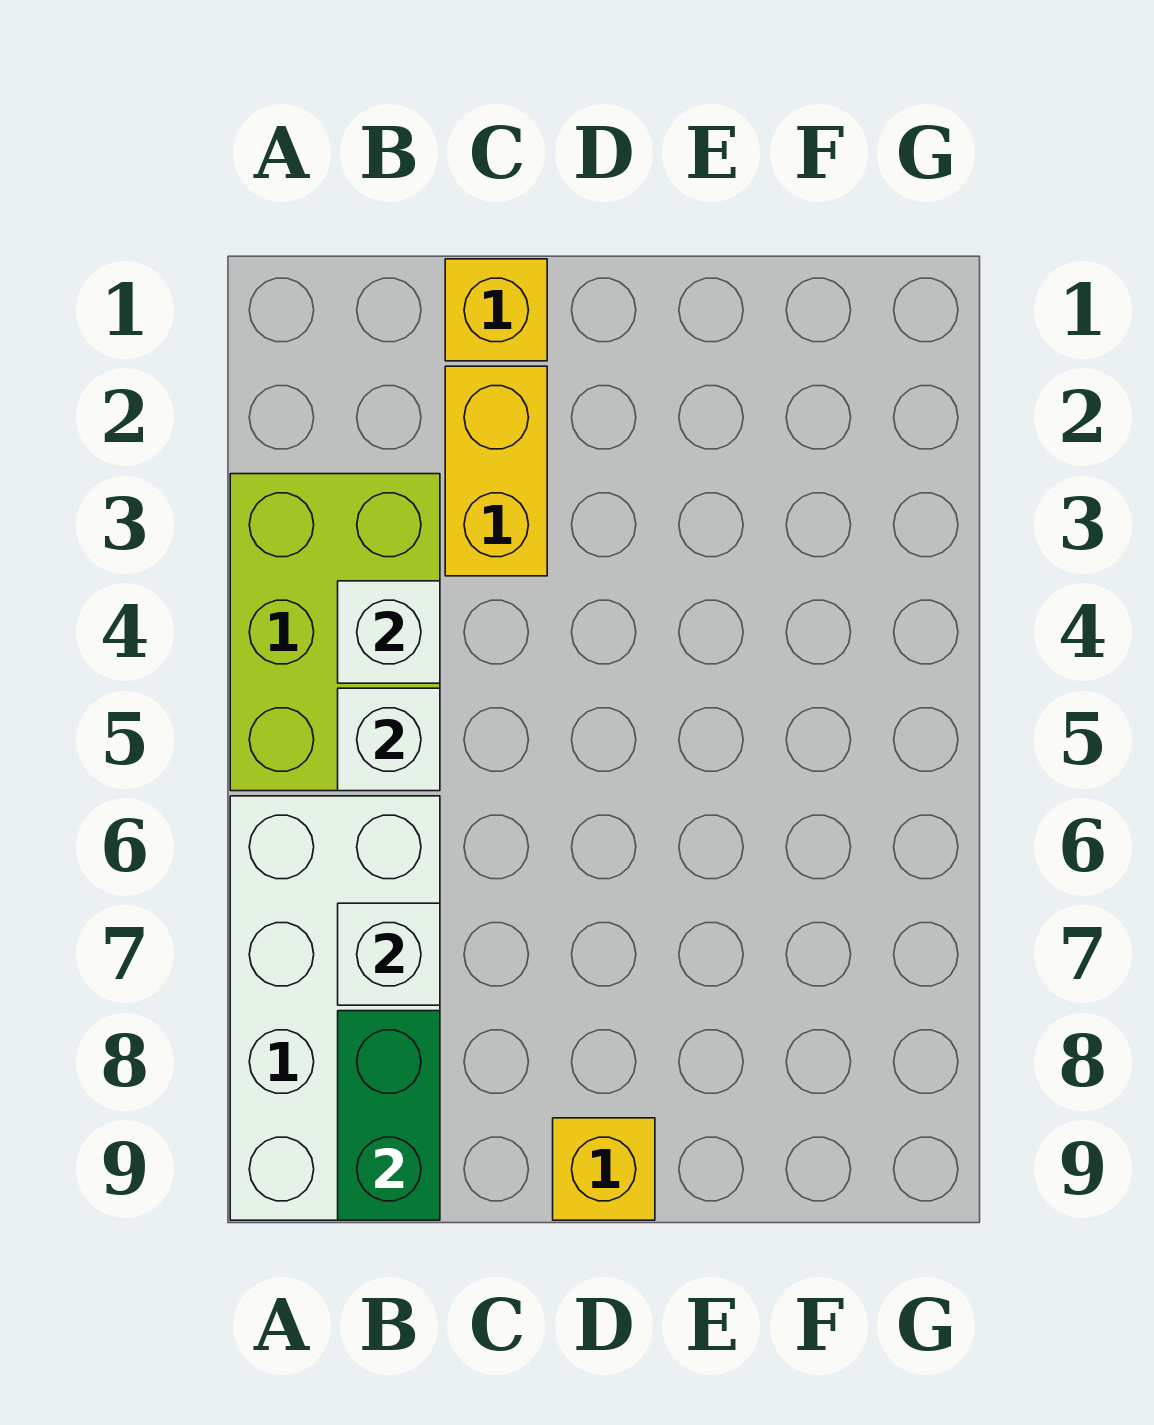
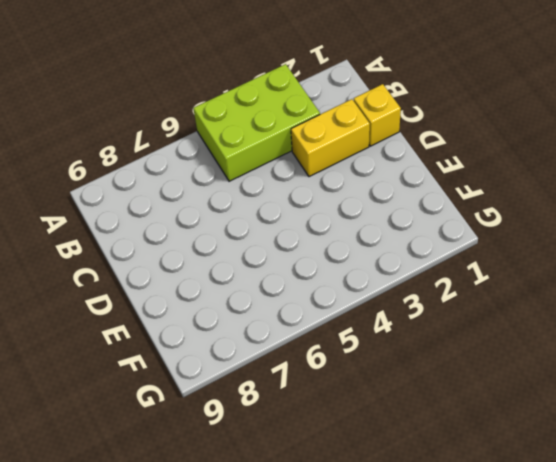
none -> white brick A6:B9 level 1
none -> yellow brick D9 level 1

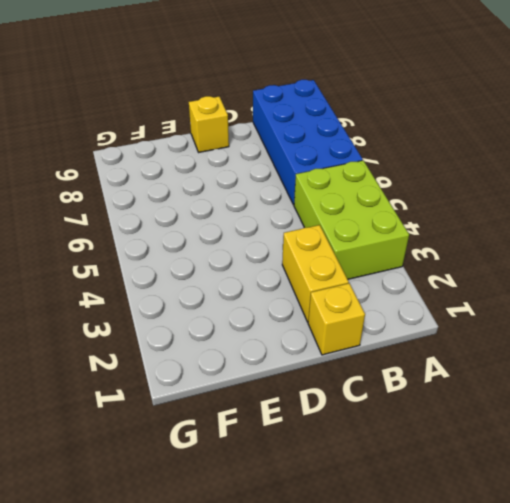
blue brick A6:B9 level 1 -> white brick A6:B9 level 1
none -> white brick B4 level 2
none -> white brick B5 level 2

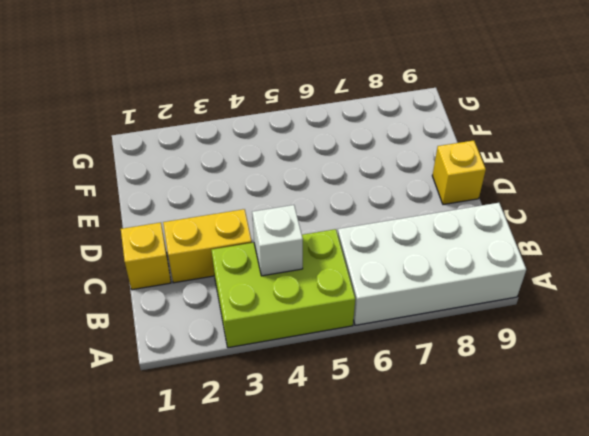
none -> white brick B5 level 2
none -> white brick B7 level 2

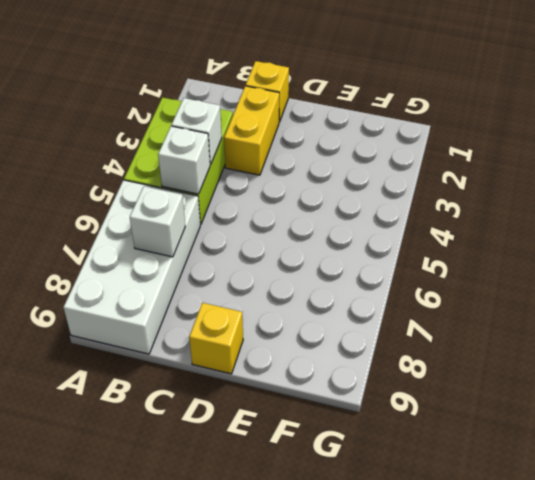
none -> green brick B8:B9 level 2

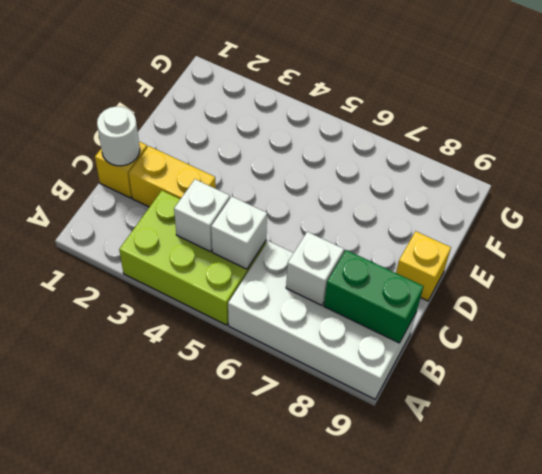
white round brick C1 level 2 -> none

